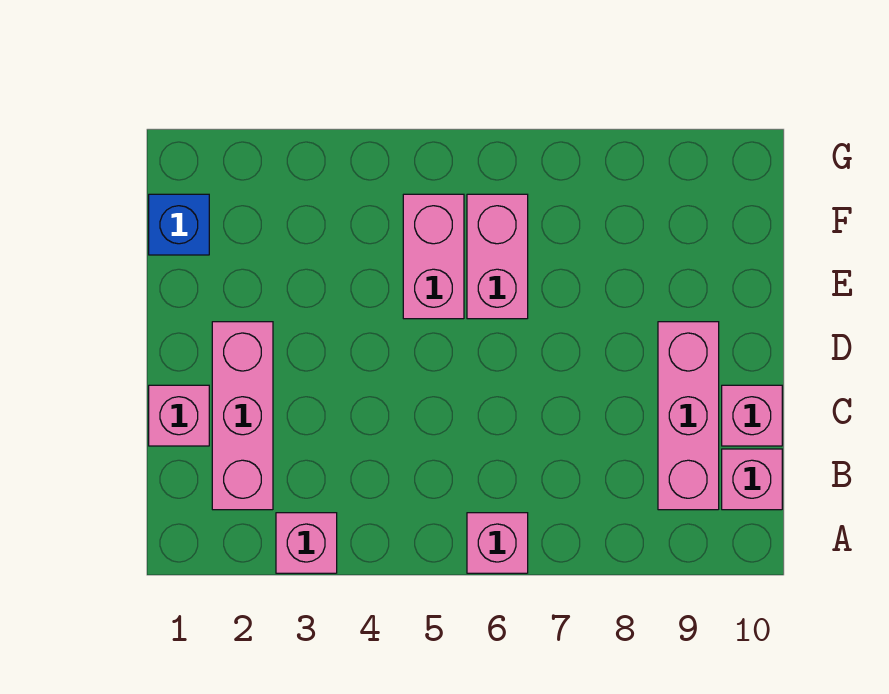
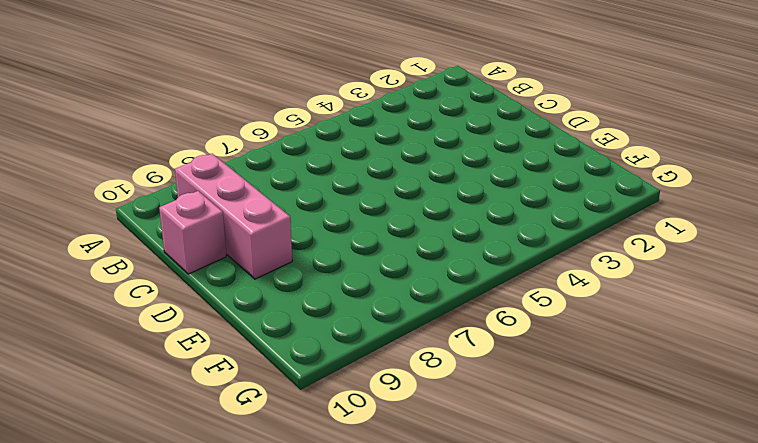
none -> pink brick A3 level 1
none -> pink brick A6 level 1

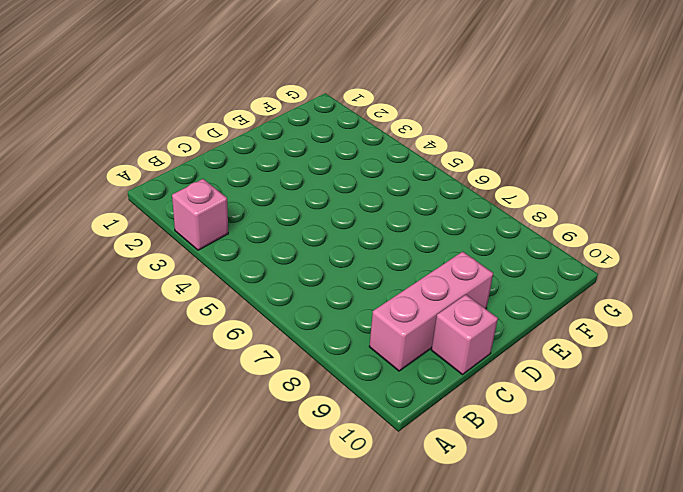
none -> pink brick A6 level 1
none -> pink brick B2:D2 level 1

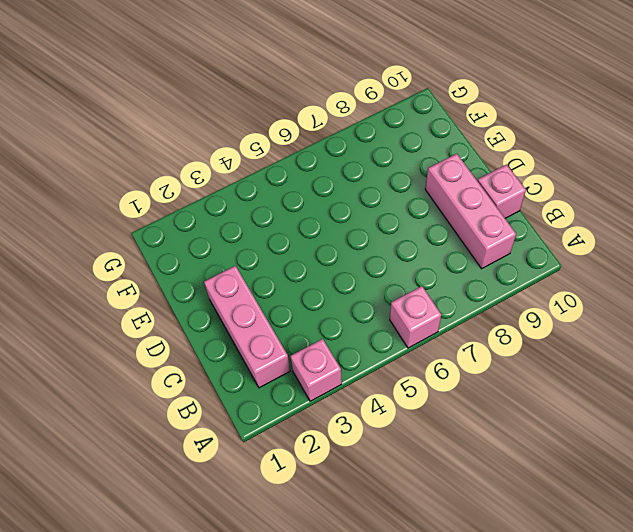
none -> pink brick B10 level 1
none -> pink brick C1 level 1

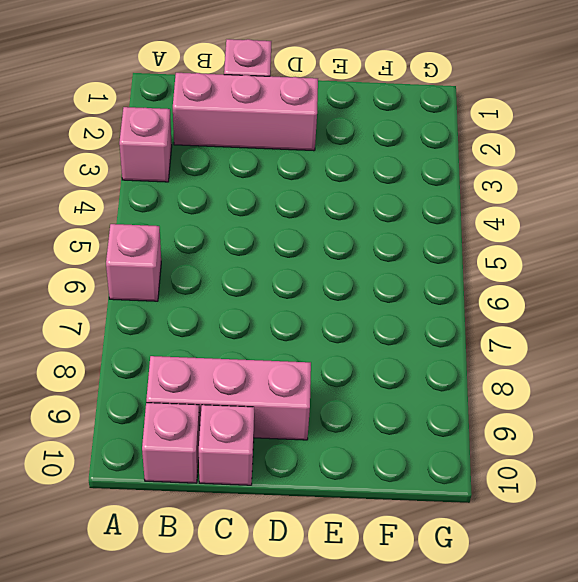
none -> pink brick E5:F5 level 1
none -> pink brick E6:F6 level 1

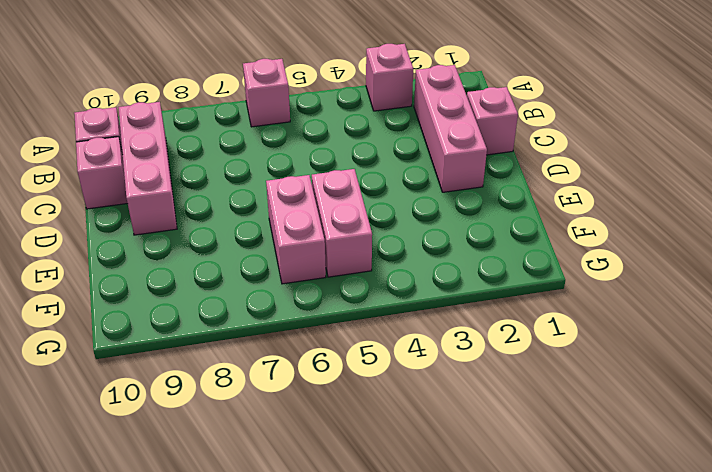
none -> blue brick F1 level 1

